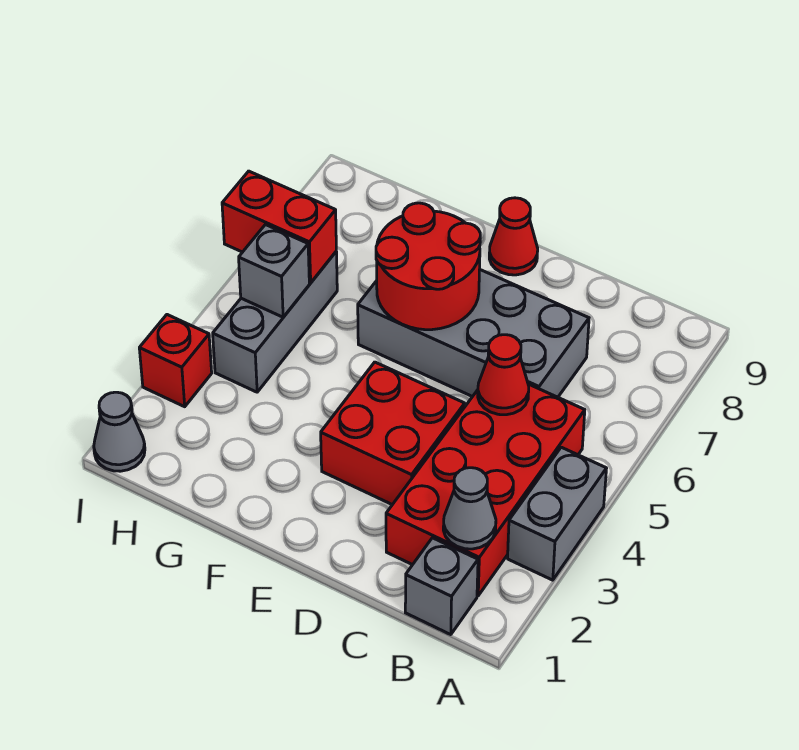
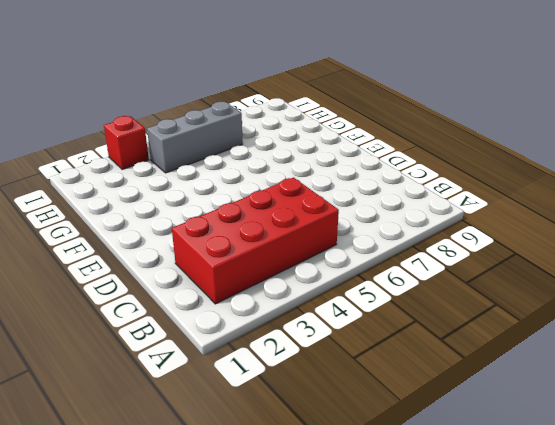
none -> grey brick A3:A4 level 1
none -> grey brick B1 level 1
none -> grey brick C6:F7 level 1

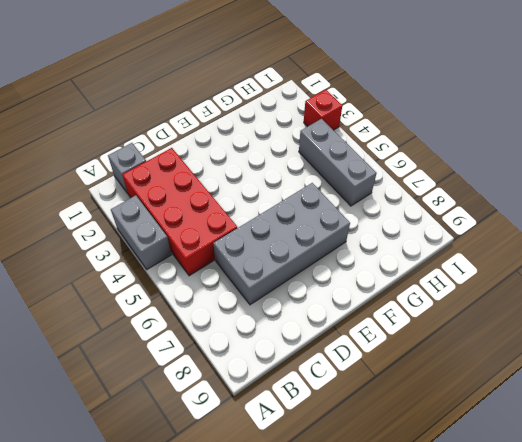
none -> red brick D3:E4 level 1
none -> red cone E9 level 1
none -> grey cone I1 level 1

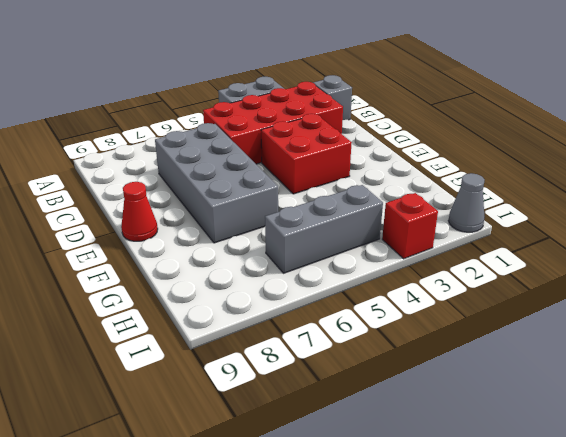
none -> grey cone B2 level 2
none -> red cone C5 level 2
none -> red round brick E6:F7 level 2

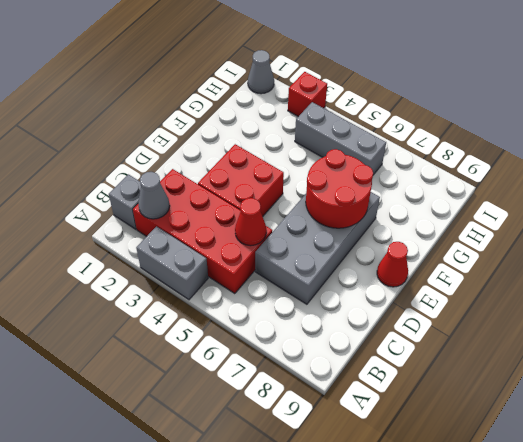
none -> grey brick H5 level 2
none -> red brick H6:I6 level 2

